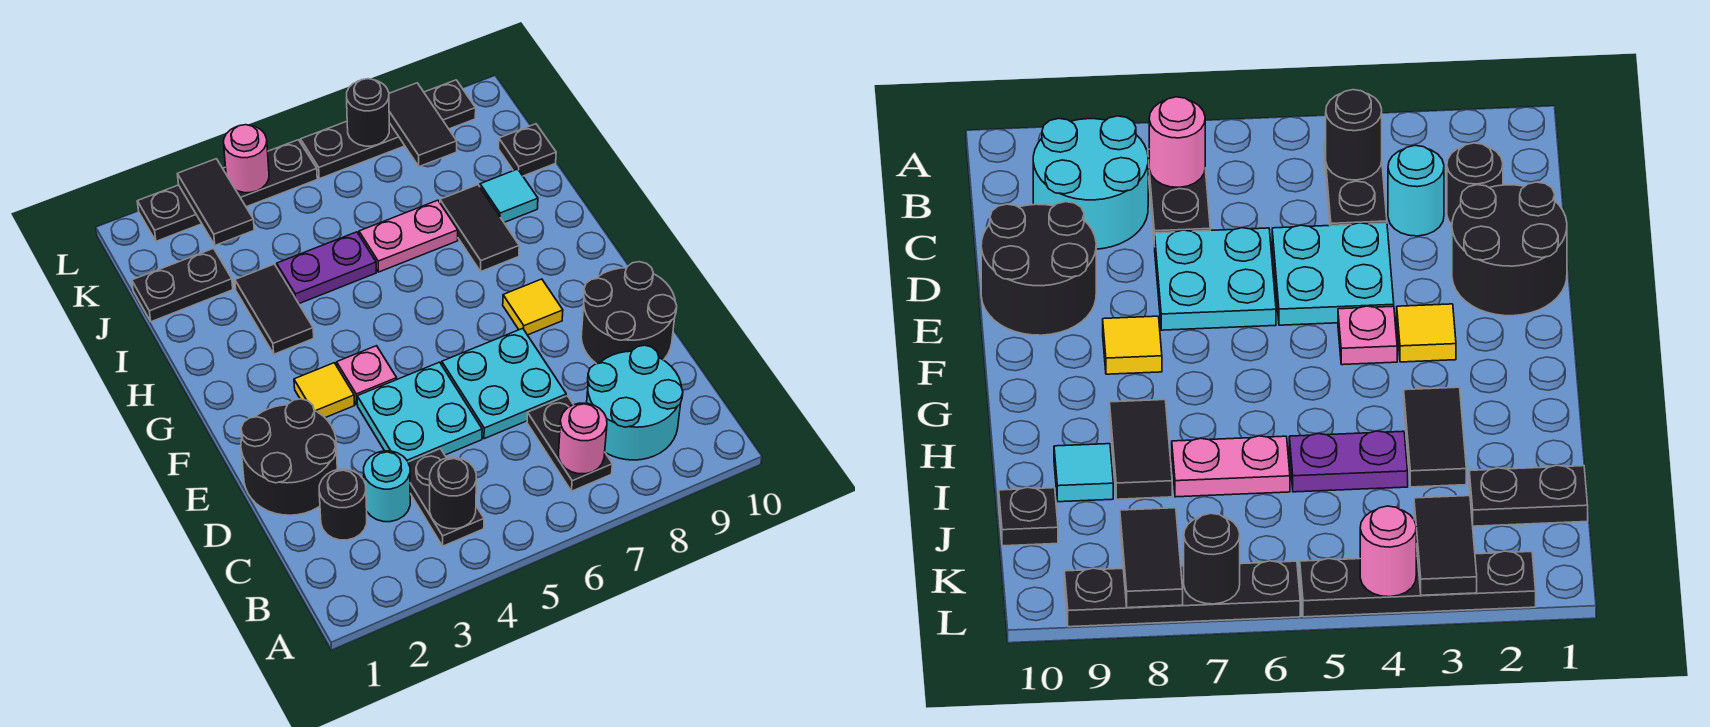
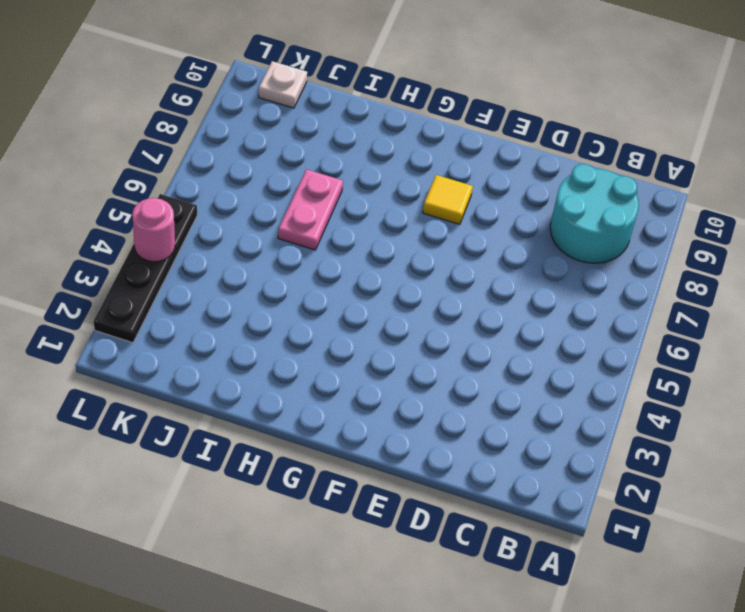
white plate K10 level 1 -> none
none -> black plate B4:C4 level 1
none -> black plate B7:C7 level 1
none -> black round brick C2 level 1

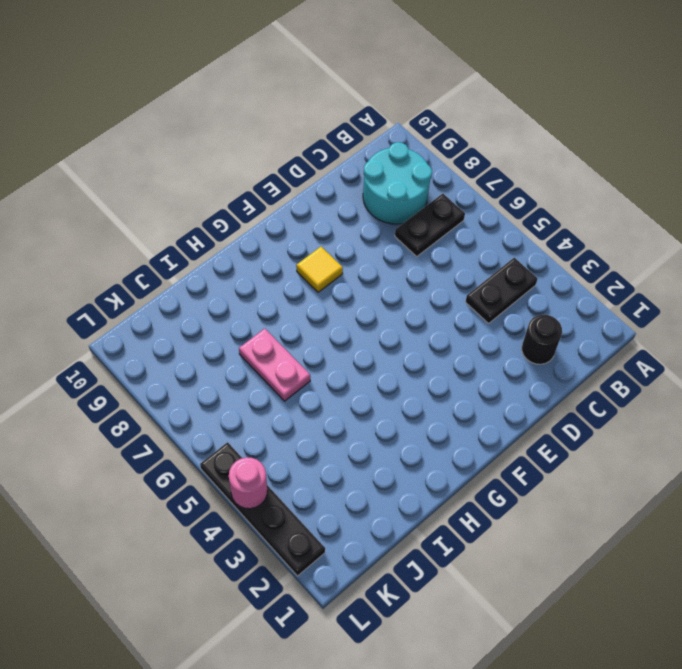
none -> cyan round brick C3 level 1
none -> black round brick D1:E2 level 1
none -> cyan plate D4:E5 level 1

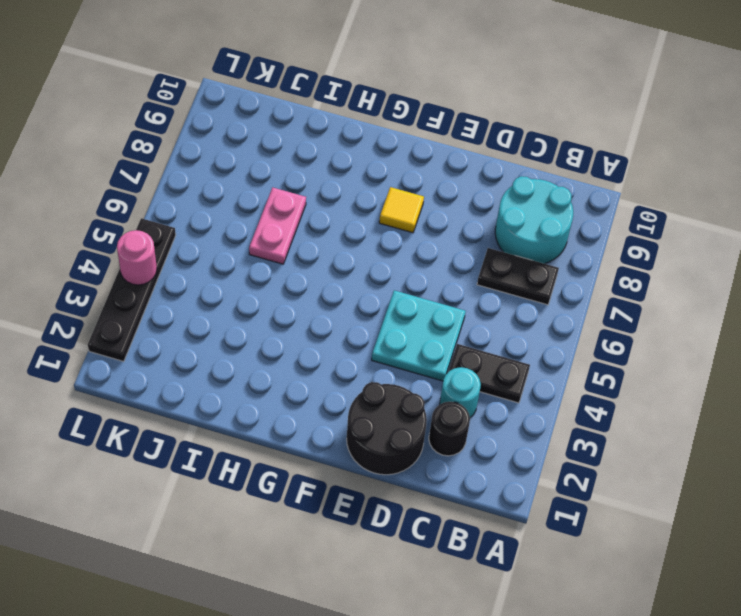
none -> cyan plate D6:E7 level 1
none -> black round brick D9:E10 level 1
none -> yellow tile F3 level 1

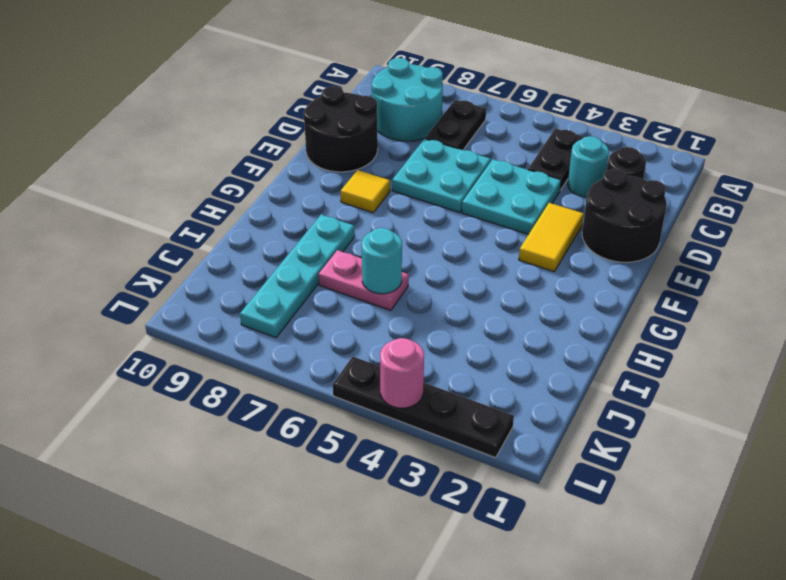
yellow tile E3:F3 level 1 -> yellow tile F3 level 1
cyan plate H8:K8 level 1 -> black tile H8:I8 level 1
cyan round brick I6 level 2 -> none
none -> pink plate F4 level 1
none -> black tile H3:I3 level 1
none -> purple plate I4:I5 level 1

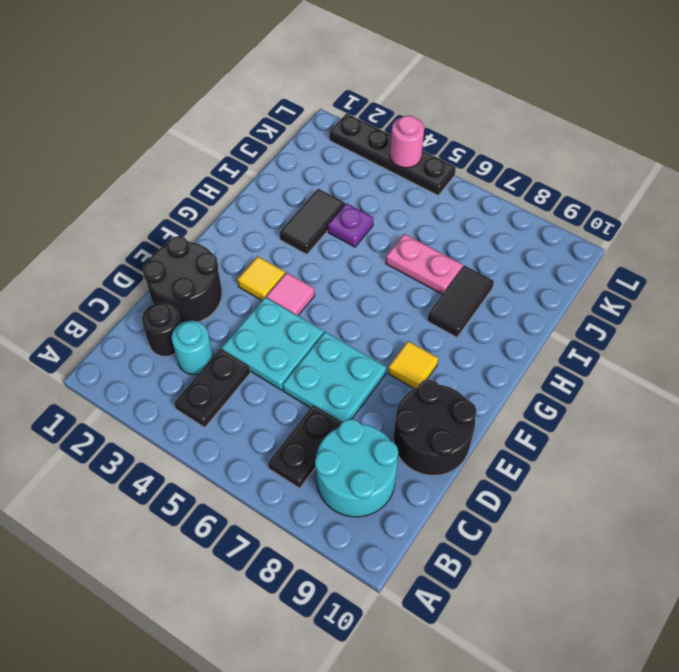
pink tile F4 level 1 -> pink plate F4 level 1
purple plate I4 level 1 -> purple plate I4:I5 level 1
none -> cyan tile I9 level 1
none -> black plate J1:J2 level 1
none -> black plate J10 level 1

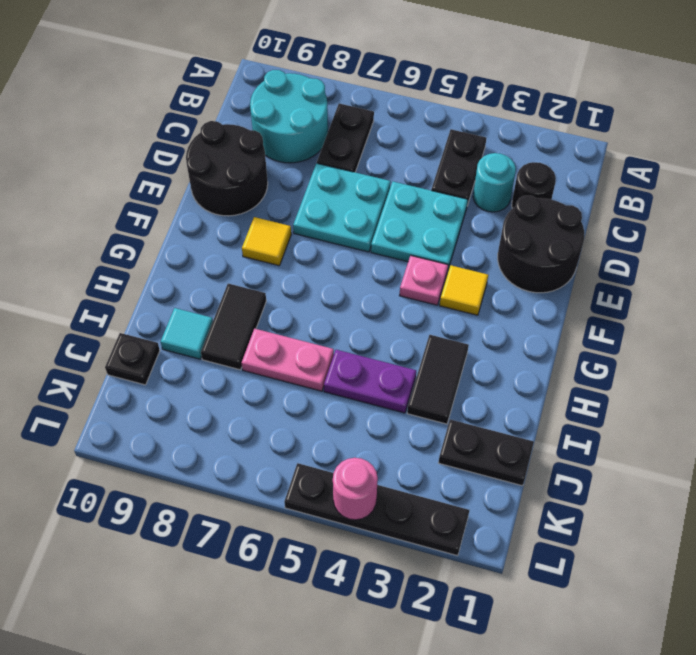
none -> black plate L6:L9 level 1
none -> black round brick B4 level 2
none -> pink round brick B7 level 2

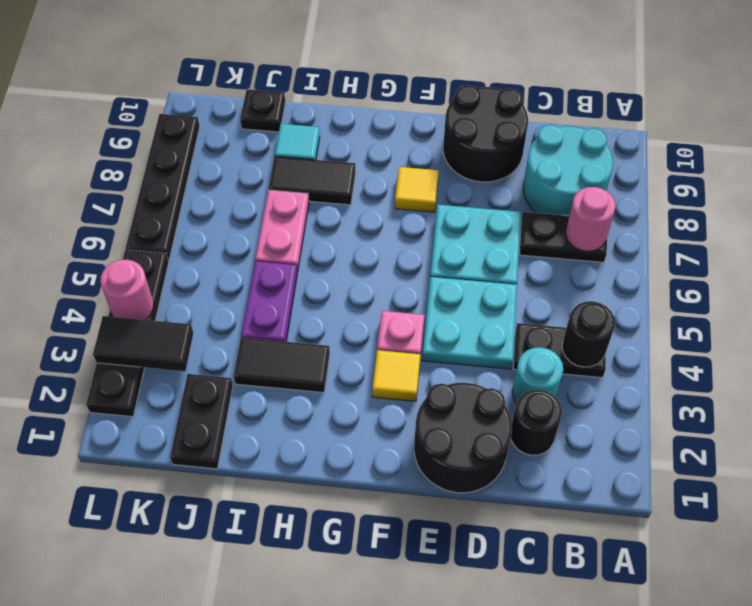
none -> black tile K8:L8 level 2
none -> black round brick L7 level 2

